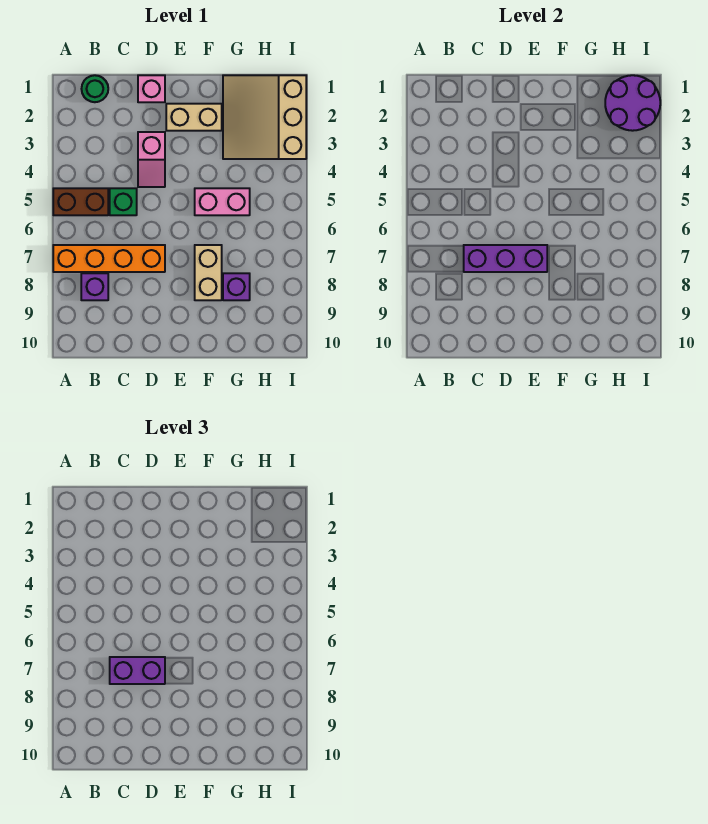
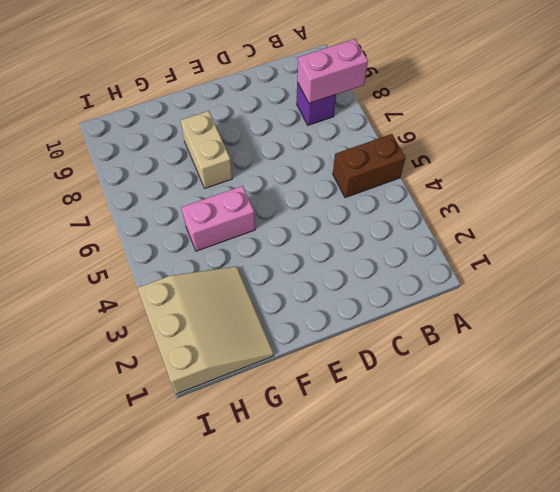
pink brick A8:B8 level 2 -> none
none -> orange brick A7:D7 level 1
none -> green round brick B1 level 1
none -> green brick C5 level 1

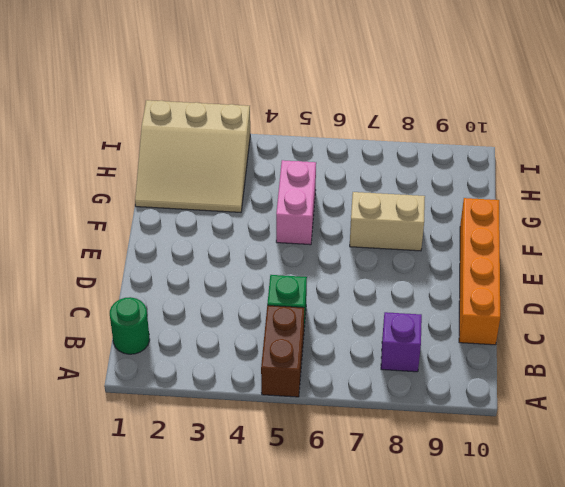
orange brick C10:F10 level 1 -> orange brick A7:D7 level 1
none -> pink brick D1 level 1
none -> pink slope D3:D4 level 1 top 3
none -> tan brick E2:F2 level 1

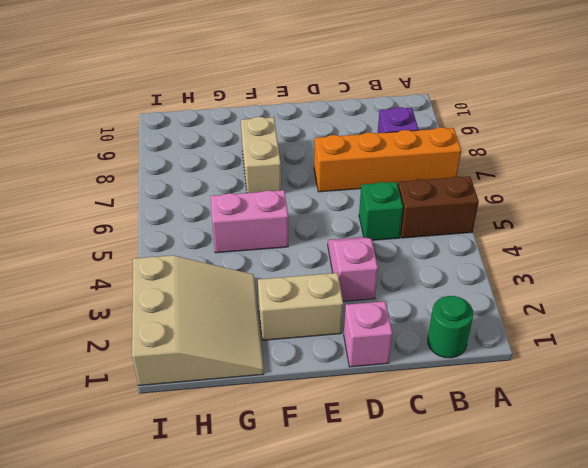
none -> purple brick G8 level 1
none -> purple brick C7:E7 level 2
none -> purple round brick H1:I2 level 2

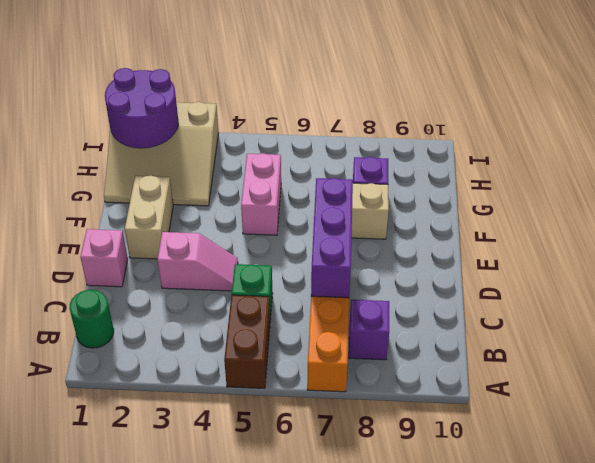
none -> purple brick C7:D7 level 3

